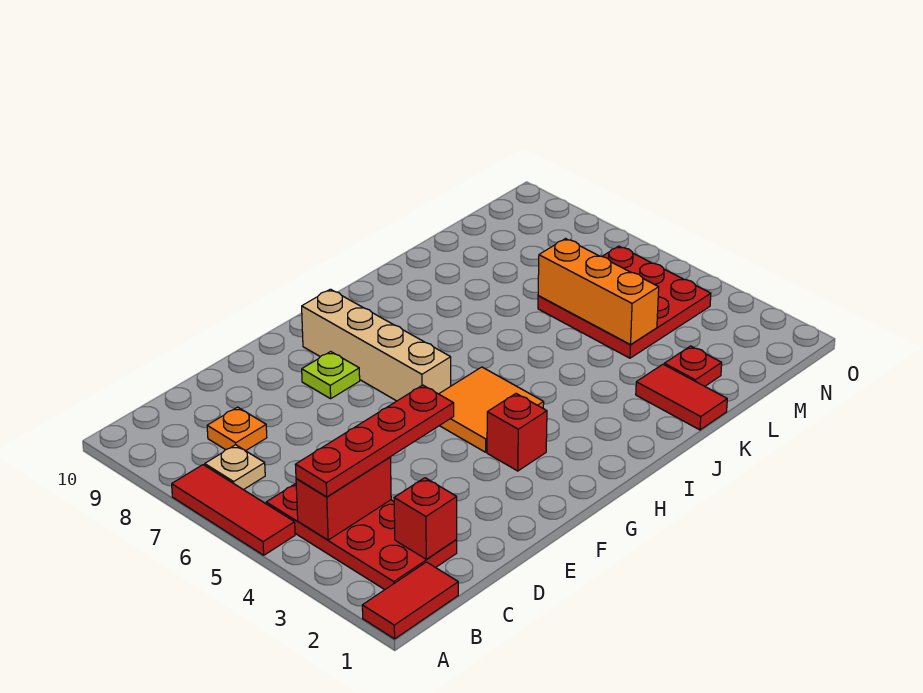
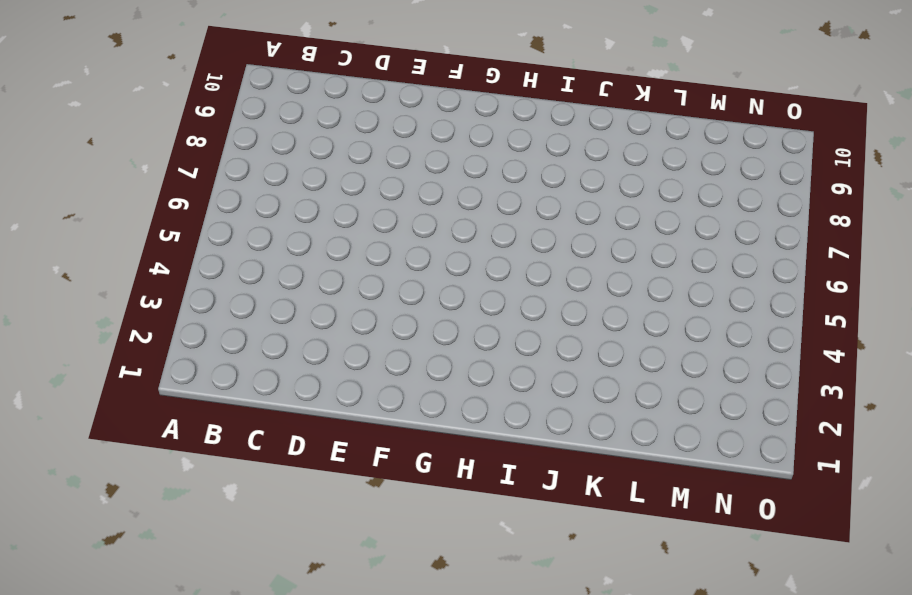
none -> red tile A1:B1 level 1
none -> red tile A5:A7 level 1
none -> red plate B2:C5 level 1

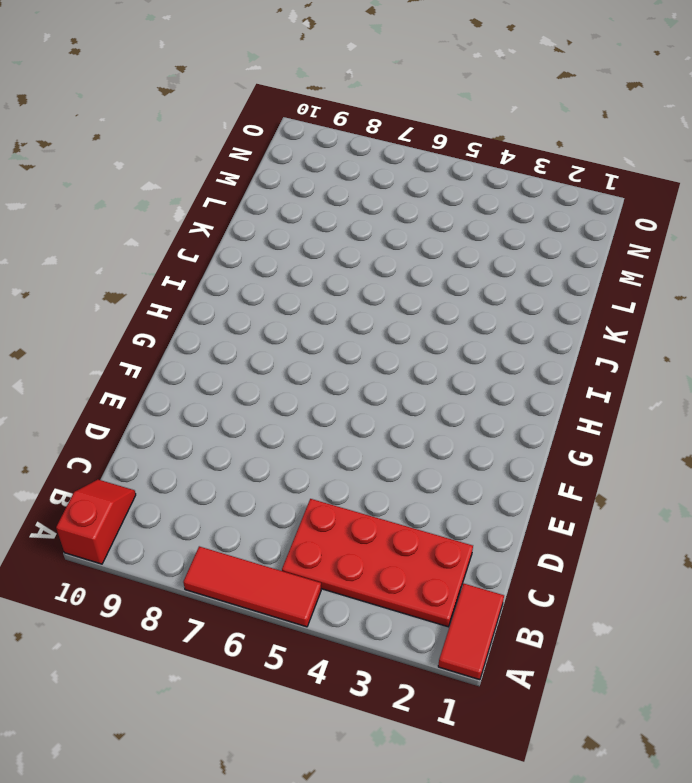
red slope A10:B10 level 1 top A -> none
none -> tan plate B7 level 1
none -> orange plate C8 level 1
none -> lime plate F8 level 1

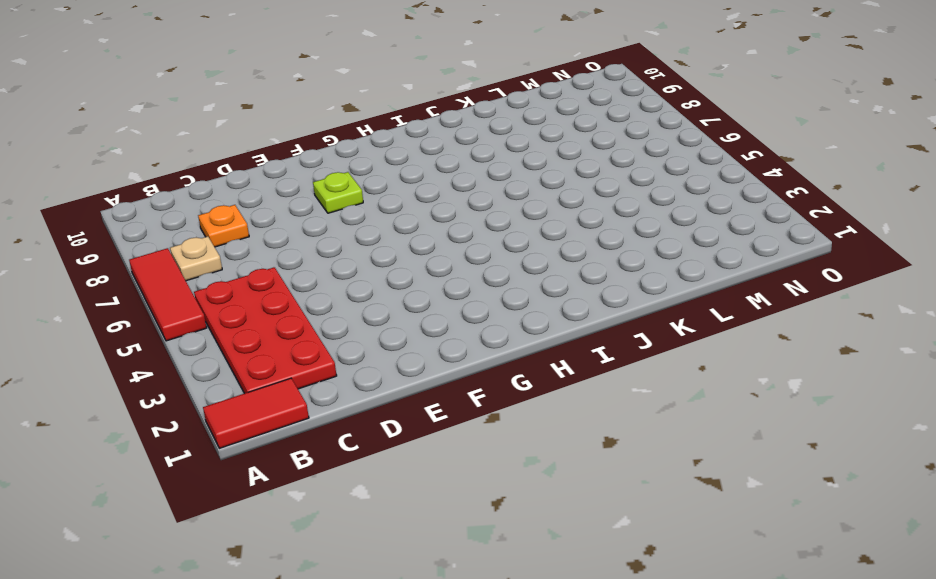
none -> red brick G3 level 1
none -> orange tile G4:H5 level 1
none -> tan brick G6:G9 level 1

